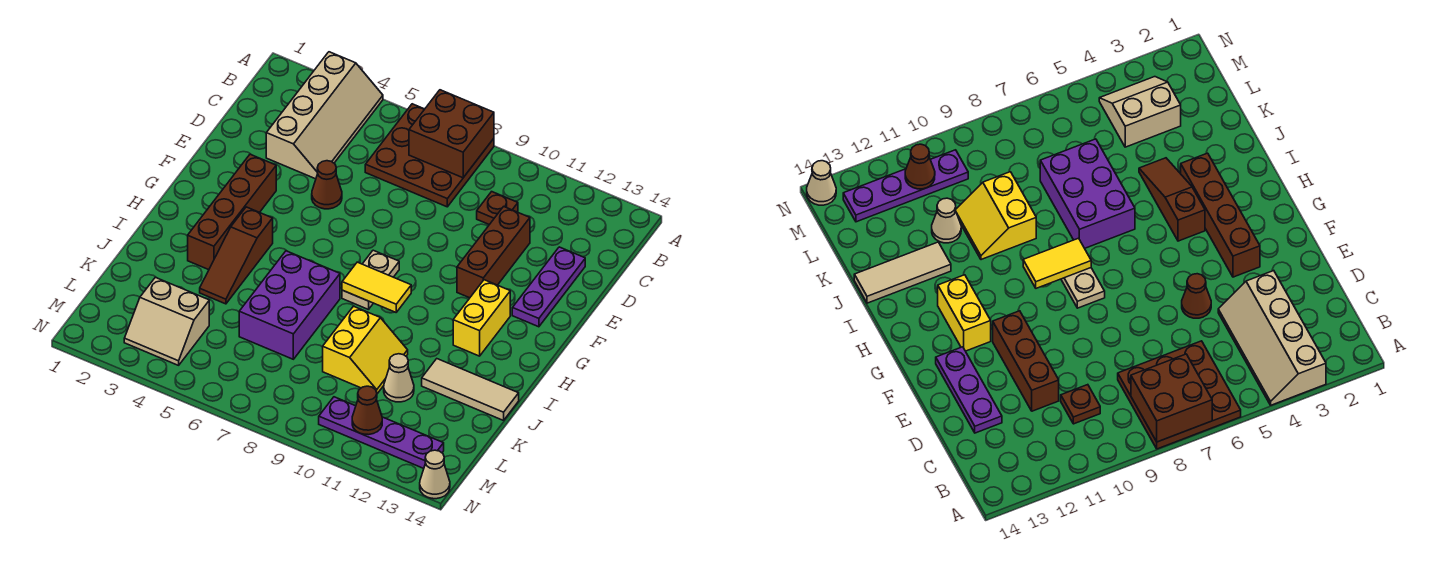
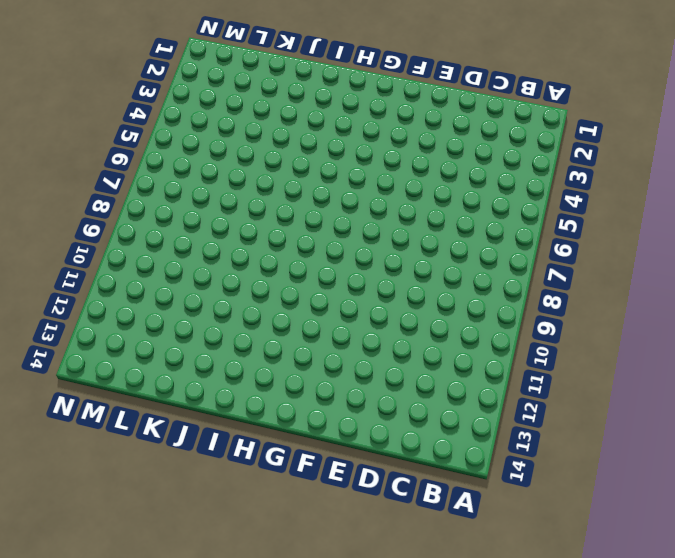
none -> tan slope A3:D4 level 1 top 3
none -> brown plate A6:C8 level 1
none -> brown plate C10 level 1

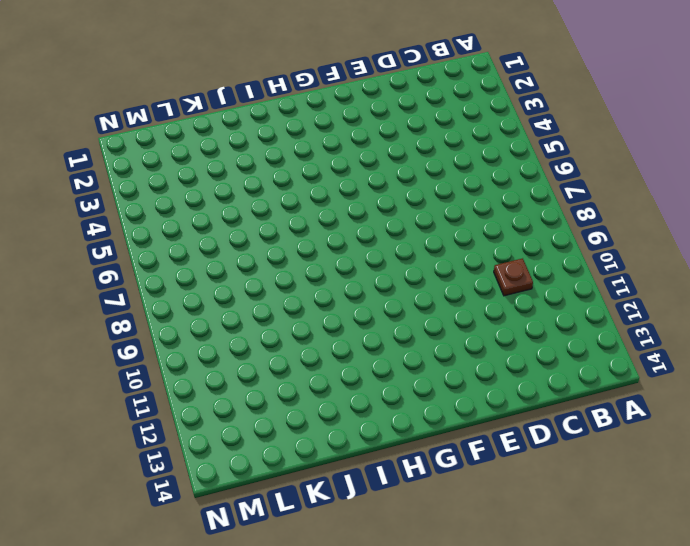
none -> tan slope A3:D4 level 1 top 3
none -> brown plate A6:C8 level 1
none -> brown brick D11:F11 level 1

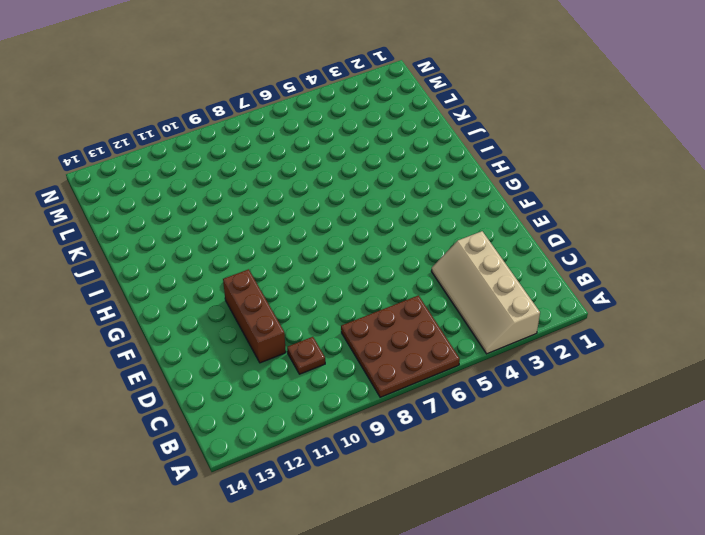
none -> purple plate D13:F13 level 1
none -> brown cone E5 level 1
none -> brown brick F3:I3 level 1

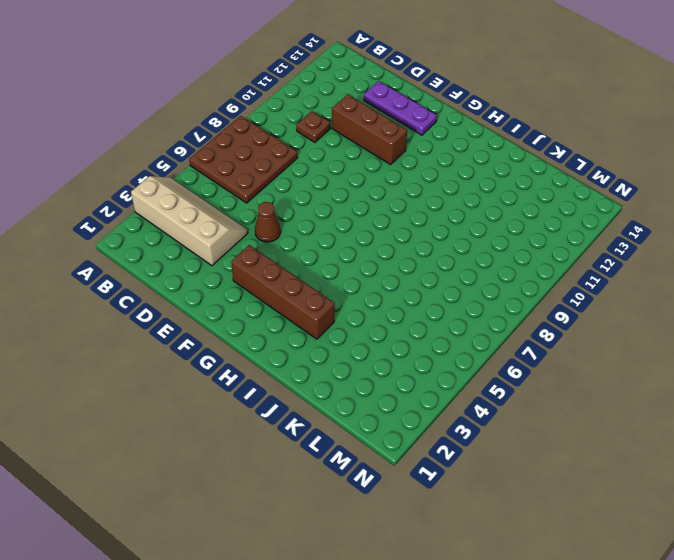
none -> tan plate G8:H8 level 1
none -> yellow brick G12:H12 level 1
none -> brown slope H4:J4 level 1 top H

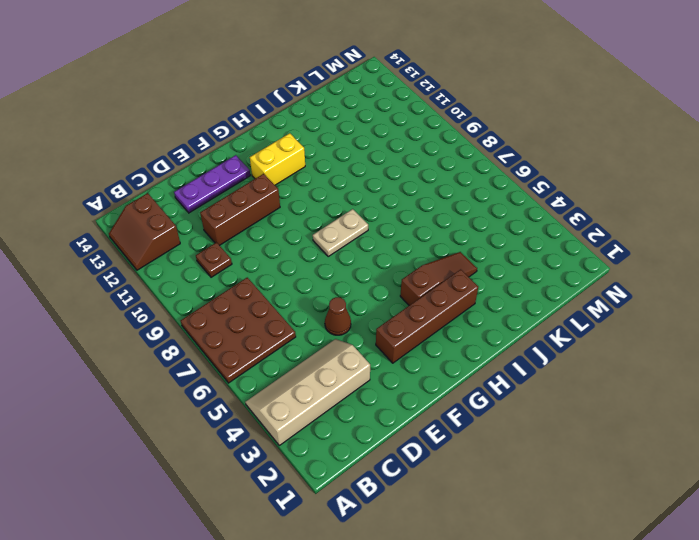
brown slope A12:B13 level 1 top B -> none
none -> purple brick I6:K7 level 1
none -> yellow slope J9:K10 level 1 top 9
none -> tan tile J12:J14 level 1

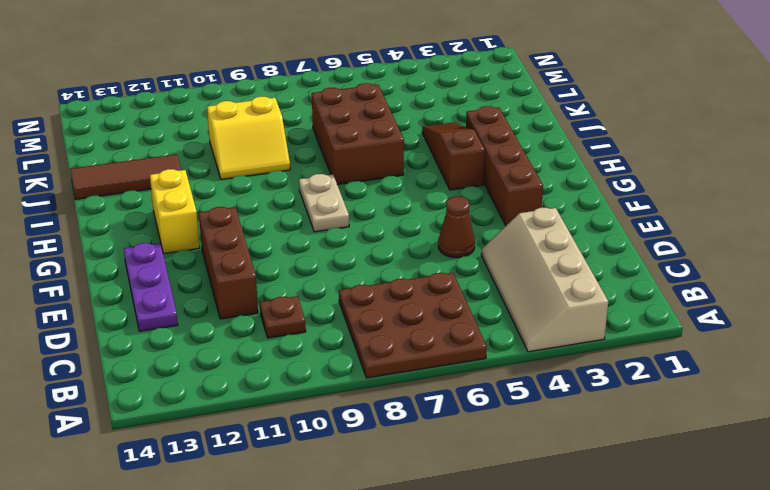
brown brick I6:K7 level 1 -> purple brick I6:K7 level 1
yellow slope J9:K10 level 1 top K -> yellow slope J9:K10 level 1 top 9
brown tile J12:J14 level 1 -> tan tile J12:J14 level 1
none -> tan cone K11 level 1
none -> tan slope L3:M4 level 1 top L
none -> purple plate M10:M13 level 1

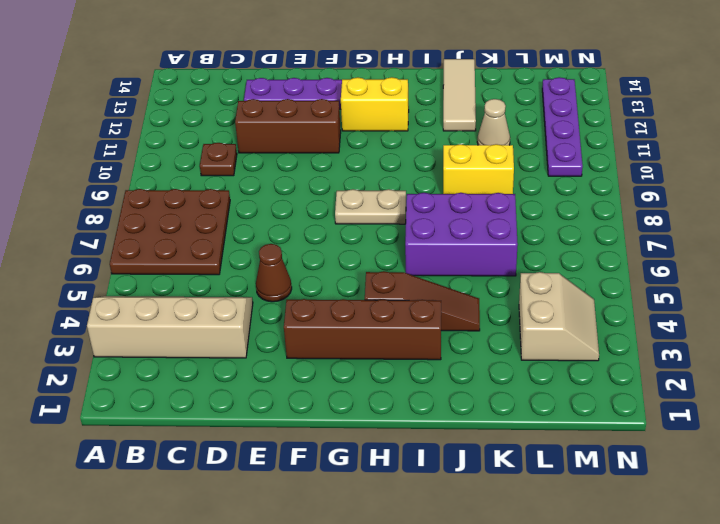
none -> tan cone N14 level 1
none -> brown brick A7:B8 level 2
none -> yellow tile H8:H9 level 2

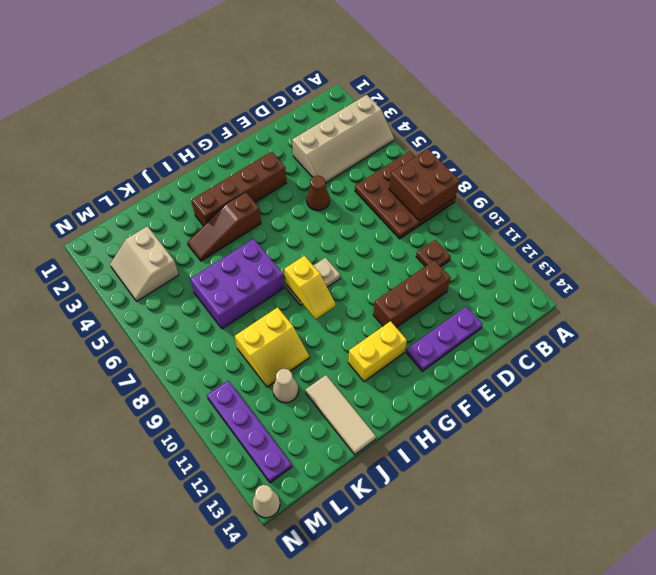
yellow slope H8:H9 level 2 top 8 -> yellow tile H8:H9 level 2
none -> brown cone M11 level 2

